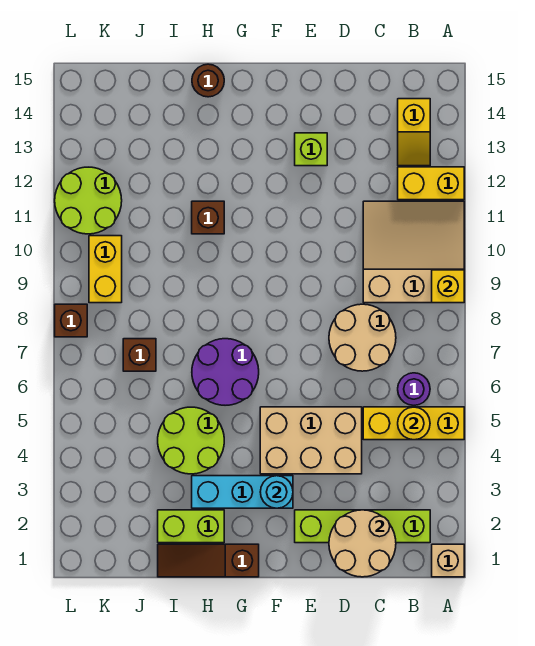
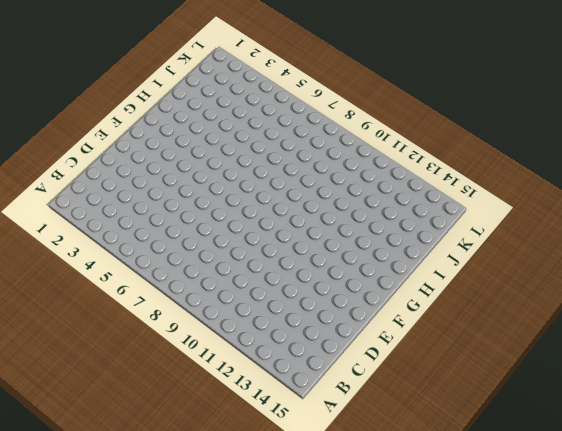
none -> tan brick A1 level 1
none -> yellow brick A5:C5 level 1
none -> tan slope A9:C11 level 1 top 9

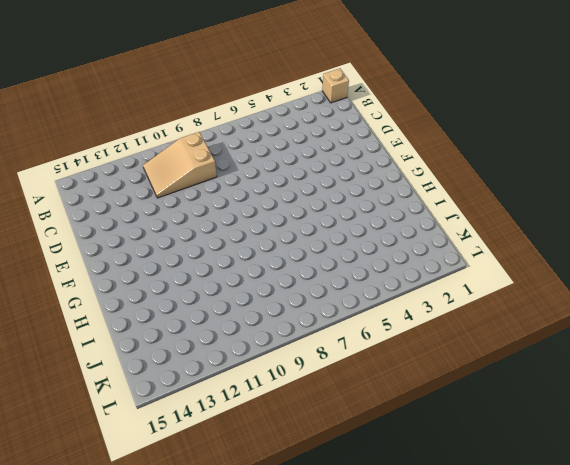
tan slope B9:C11 level 1 top 9 -> tan slope A9:C11 level 1 top 9
none -> yellow brick A5:C5 level 1
none -> yellow brick A12:B12 level 1
none -> lime brick B2:E2 level 1

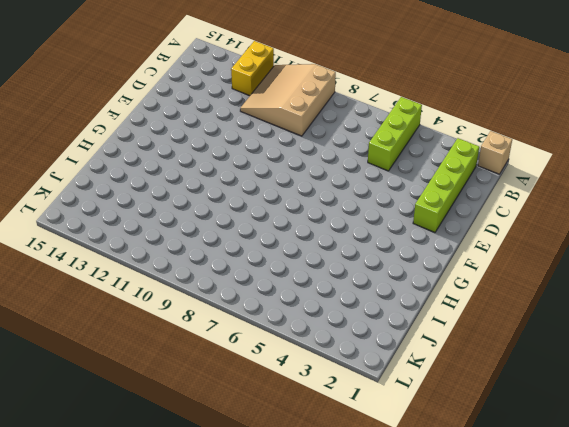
lime brick A5:C5 level 1 -> yellow brick A5:C5 level 1
none -> purple round brick B6 level 1
none -> yellow slope B13:B14 level 1 top 14
none -> tan round brick C7:D8 level 1

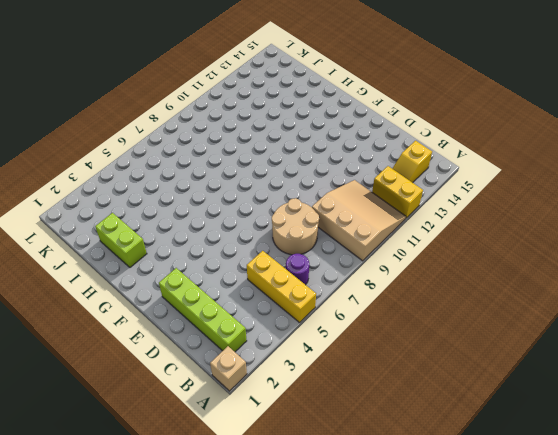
none -> tan brick D4:F5 level 1
none -> lime brick E13 level 1
none -> cyan brick F3:H3 level 1

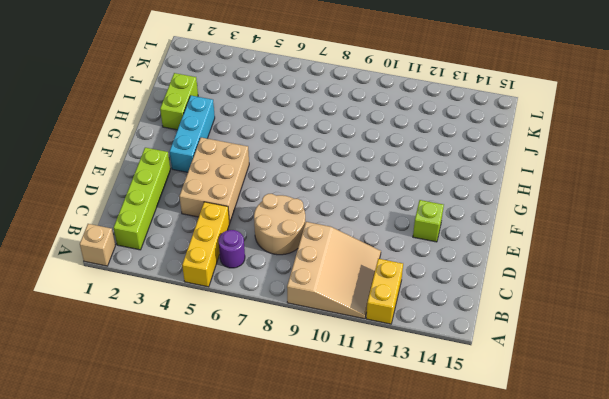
none -> yellow slope B13:B14 level 1 top 14
none -> brown slope G1:I1 level 1 top G
none -> purple round brick G6:H7 level 1

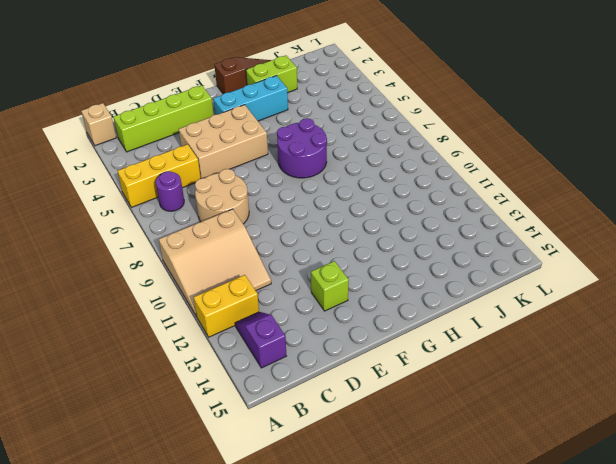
purple slope B13:B14 level 1 top 14 -> yellow slope B13:B14 level 1 top 14
none -> lime round brick H4:I5 level 1
none -> brown brick H11 level 1
none -> brown round brick H15 level 1

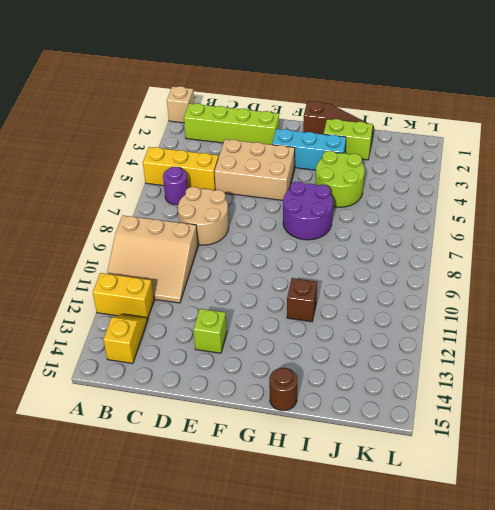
none -> brown brick J7 level 1
none -> yellow brick K9:K10 level 1
none -> lime round brick K11:L12 level 1

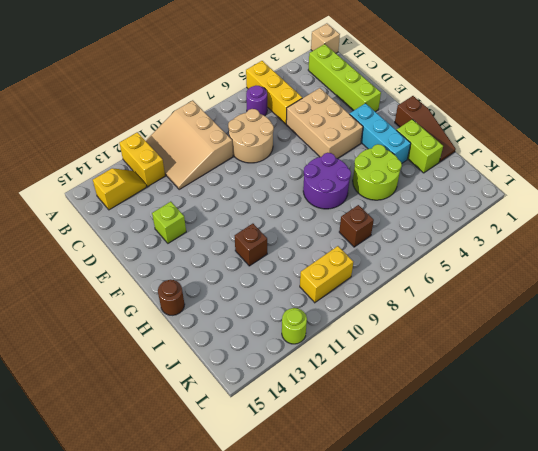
lime round brick L12 level 1 -> lime round brick K11:L12 level 1
none -> brown brick L8 level 1
none -> yellow brick A9 level 2
none -> yellow round brick B5 level 2

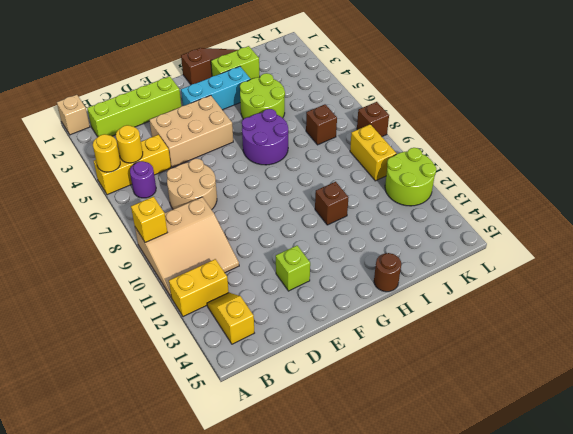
yellow round brick A5 level 2 -> none
none -> tan round brick C1:D2 level 2
none -> cyan round brick F3 level 2

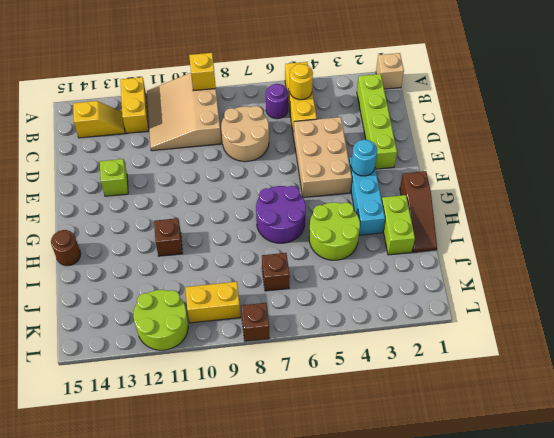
none -> tan round brick C1:D2 level 2

